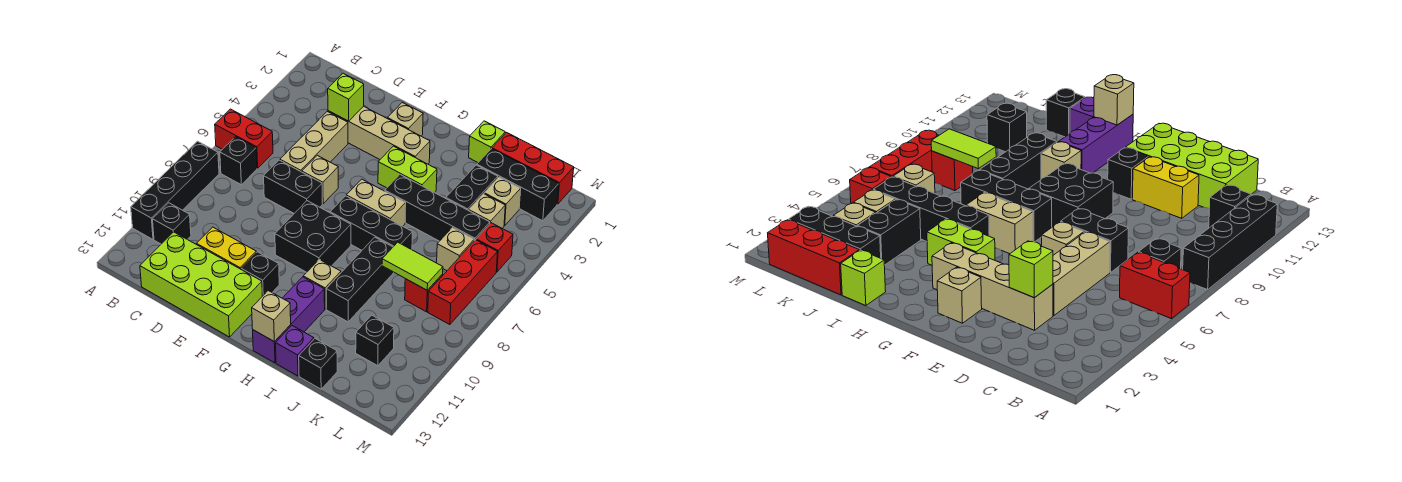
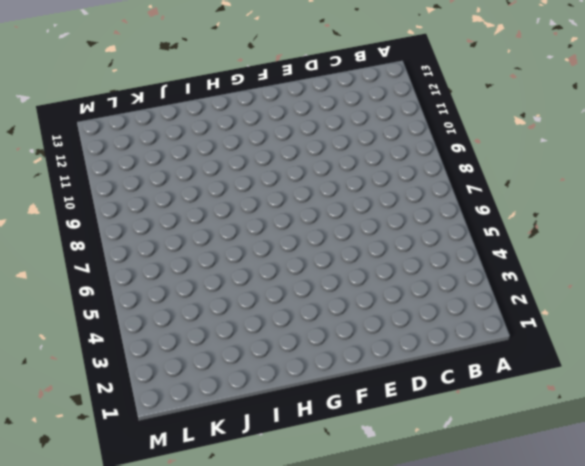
none -> red brick A6:B6 level 1
none -> black brick A8:A11 level 1
none -> black brick B7 level 1
none -> black brick B11 level 1

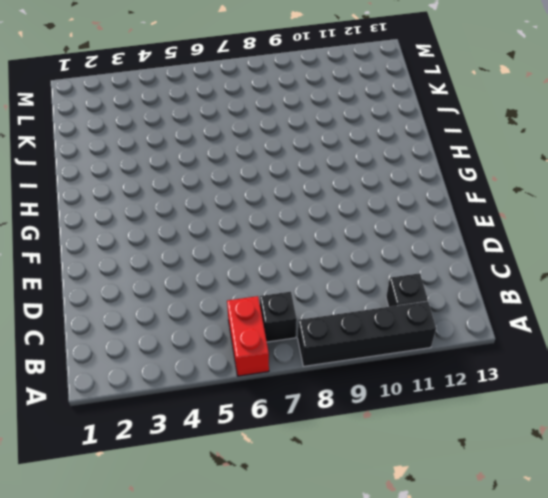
none -> lime brick C12:F13 level 1
none -> tan brick D3:G3 level 1
none -> tan brick D4:D6 level 1
none -> black brick D7:E7 level 1

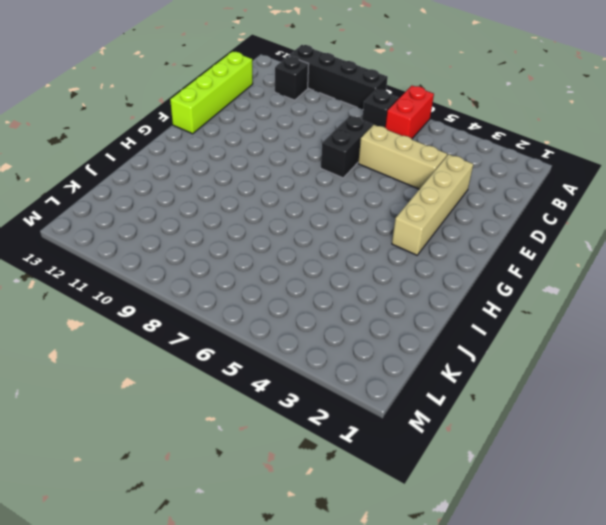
lime brick C13:F13 level 1 -> lime brick C12:F13 level 1
none -> yellow brick D11:E11 level 1
none -> tan brick E6 level 1
none -> tan brick F2 level 1
none -> black brick F8:G9 level 1

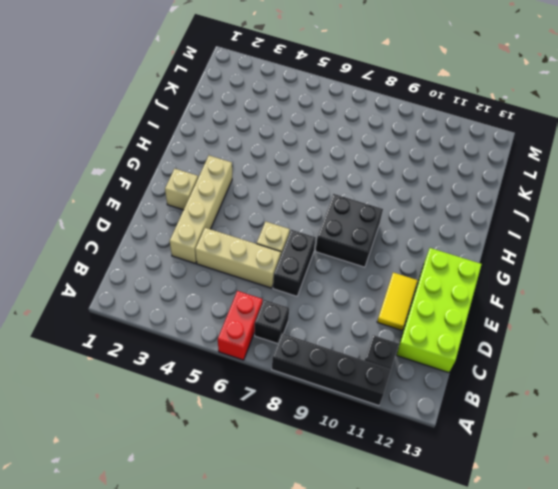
yellow tile D11:E11 level 1 -> yellow brick D11:E11 level 1
none -> black brick F11 level 1
none -> lime brick G4:H4 level 1
none -> tan brick G6:H6 level 1
none -> black brick G7:I7 level 1

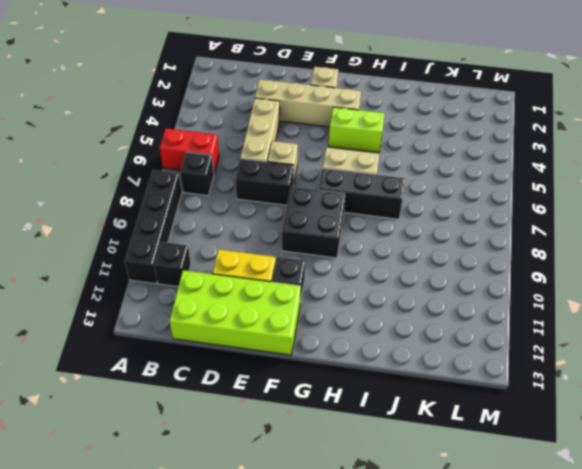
none -> black brick H5:K5 level 1
none -> tan brick H10 level 1
none -> purple brick H11:H13 level 1
none -> lime brick I1 level 1

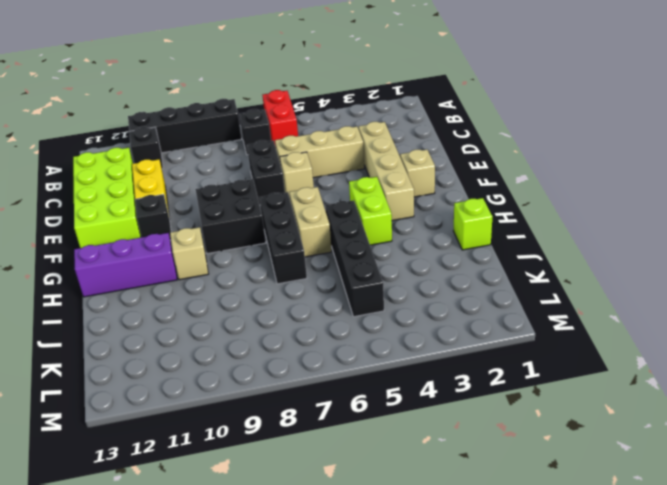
none -> black brick I8:I10 level 1
none -> purple brick I13 level 1
none -> red brick J1:L1 level 1
none -> black brick J2:L2 level 1

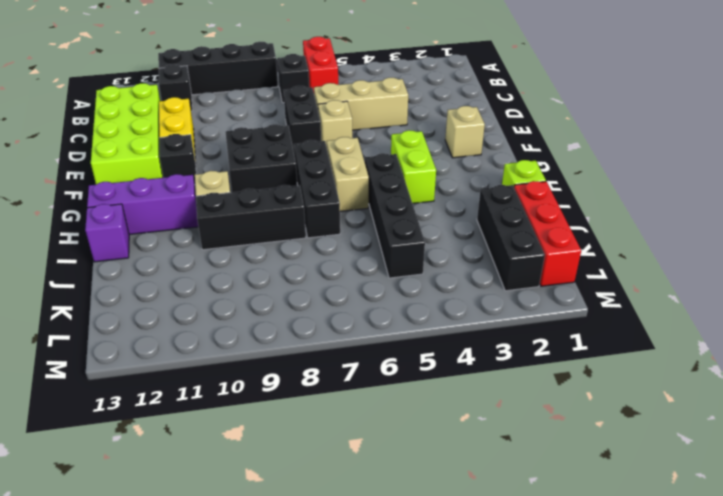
none -> tan brick D3:G3 level 1
none -> black brick J3:J4 level 1
none -> black brick J13 level 1
none -> tan brick K3 level 1

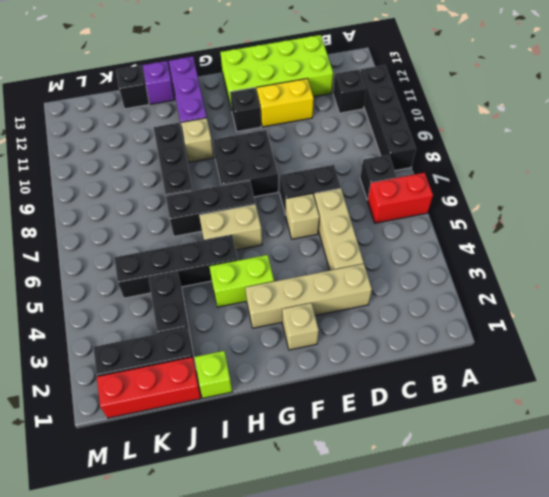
none -> tan brick K3 level 1
none -> tan brick K4 level 1
none -> tan brick K6 level 1
none -> red brick K8 level 1

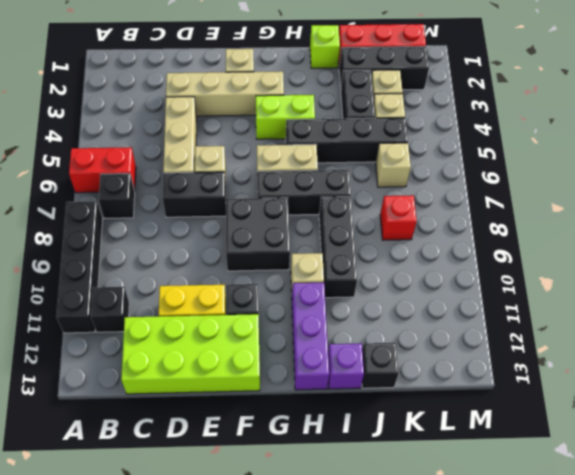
none -> black brick K11 level 1
none -> red brick L5 level 1
none -> red brick L6:L8 level 1
none -> lime brick D3 level 2

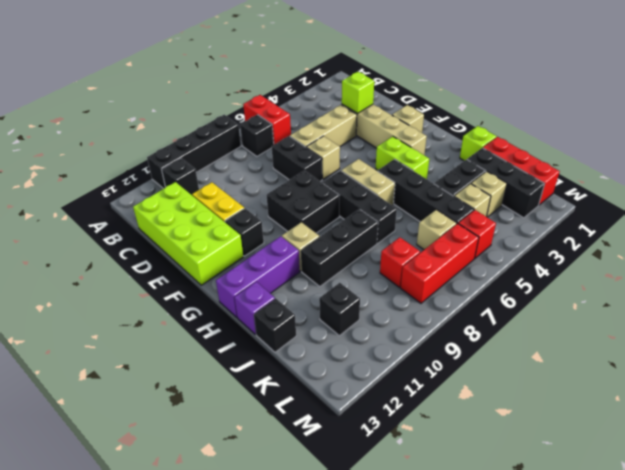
none -> tan brick H13 level 2
none -> lime tile J8:K8 level 2

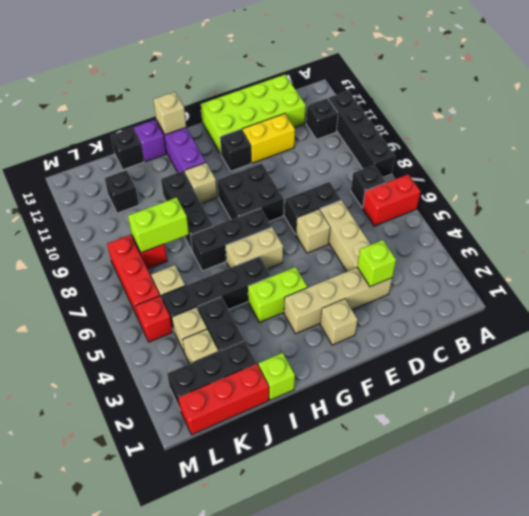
lime brick J8:K8 level 2 -> lime tile J8:K8 level 2

